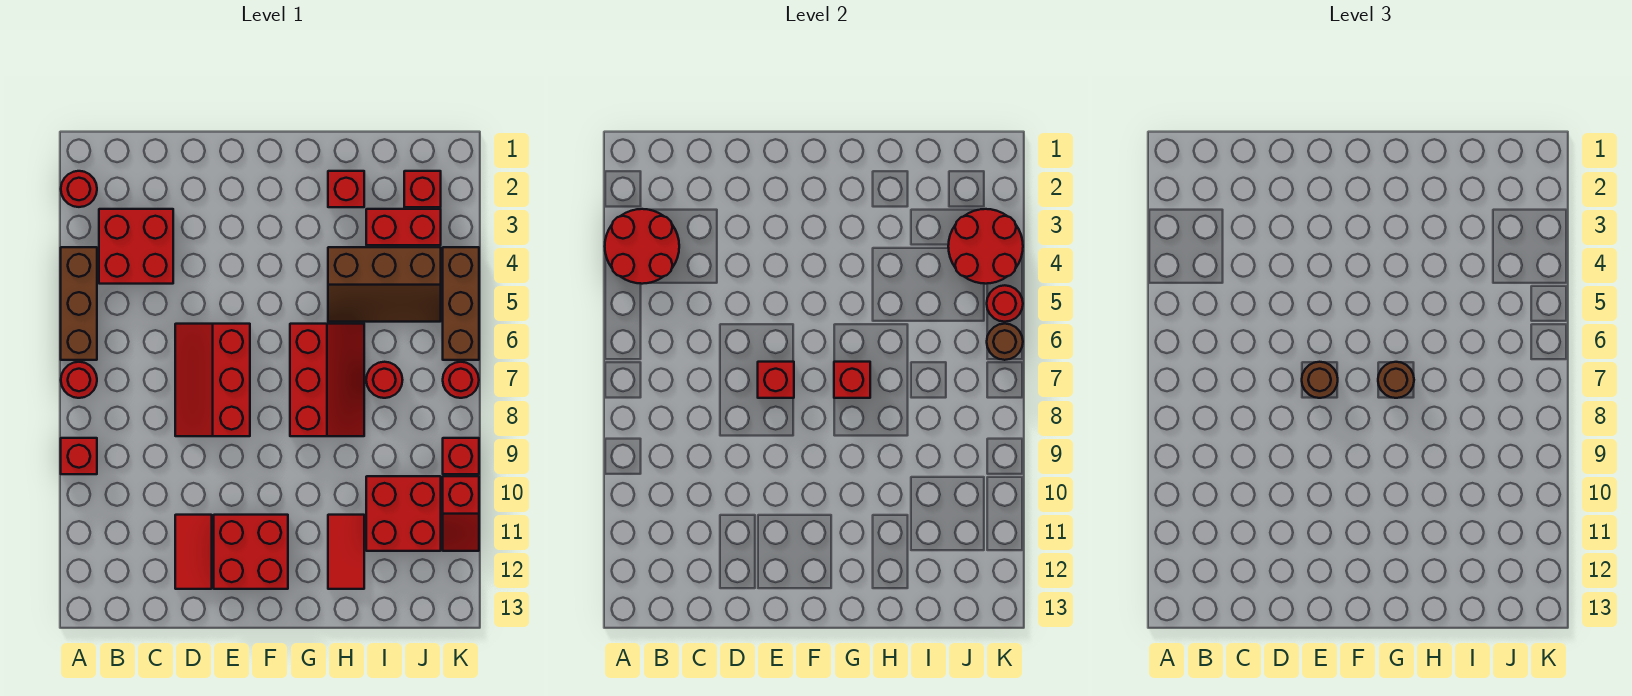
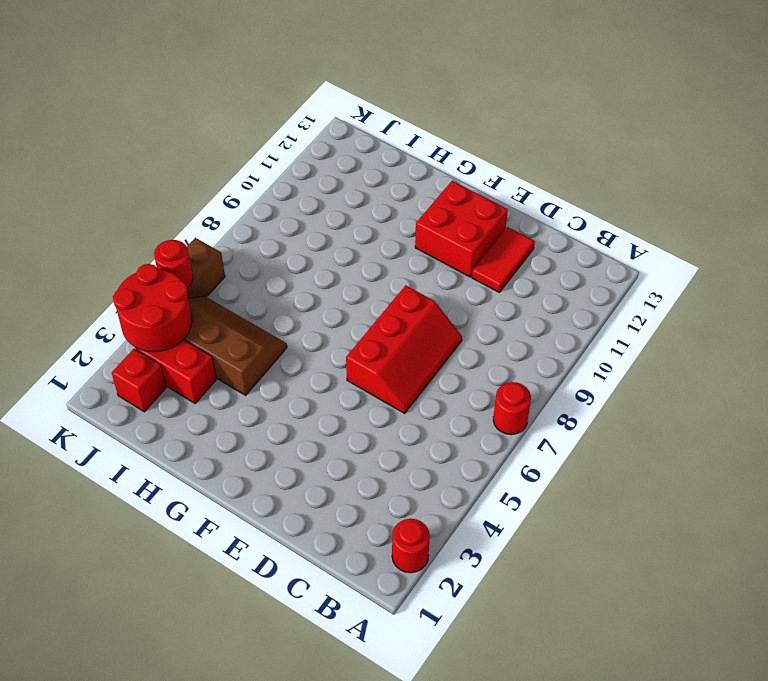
none -> brown brick A4:A6 level 1
none -> red brick A9 level 1
none -> red brick B3:C4 level 1

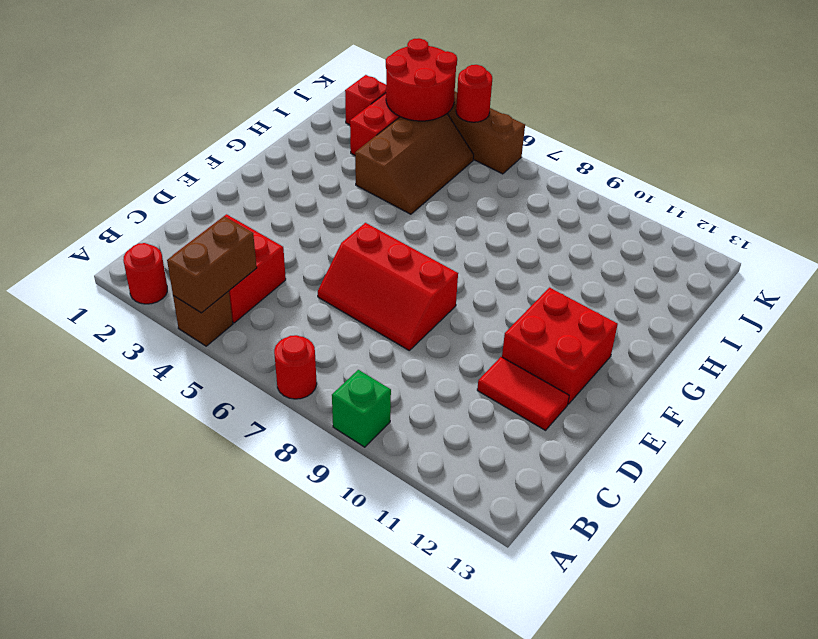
brown brick A4 level 1 -> brown brick A4:A6 level 1
brown brick A4:B4 level 2 -> red round brick A3:B4 level 2
green brick A9 level 1 -> red brick A9 level 1
none -> red slope G6:H8 level 1 top G
none -> red brick H2 level 1
none -> red tile H11:H12 level 1

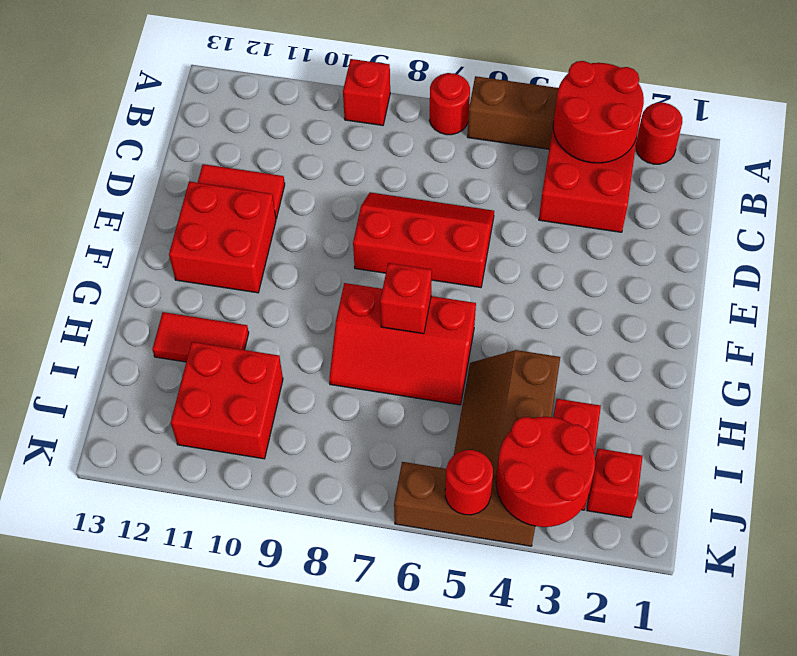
none -> red brick H2 level 1
none -> red round brick I7 level 1
none -> red round brick K7 level 1

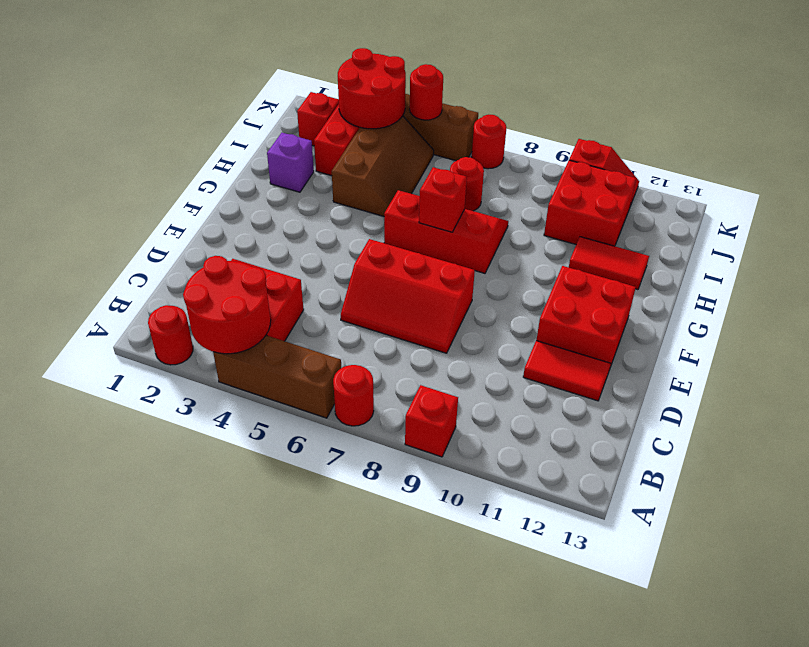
purple brick H2 level 1 -> red brick H2 level 1
none -> red brick K9 level 1
none -> red brick E7 level 2
none -> brown round brick K6 level 2

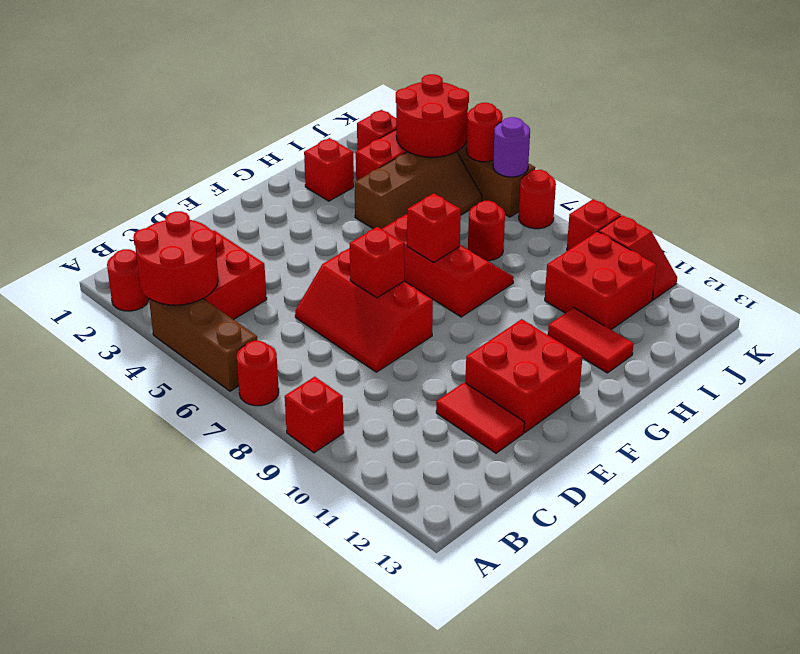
purple round brick K6 level 2 -> brown round brick K6 level 2
none -> brown round brick E7 level 3
none -> brown round brick G7 level 3

